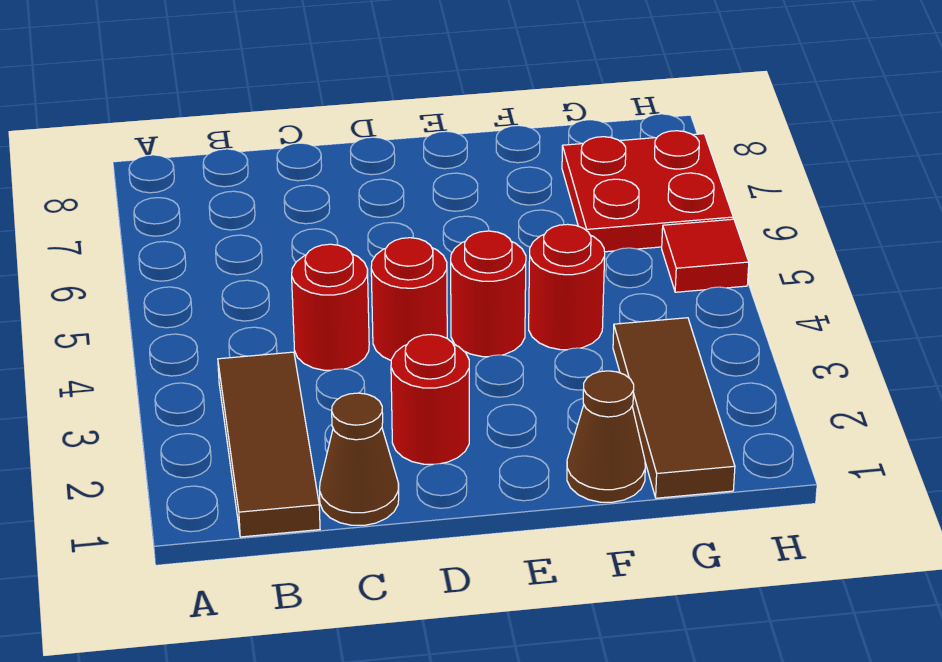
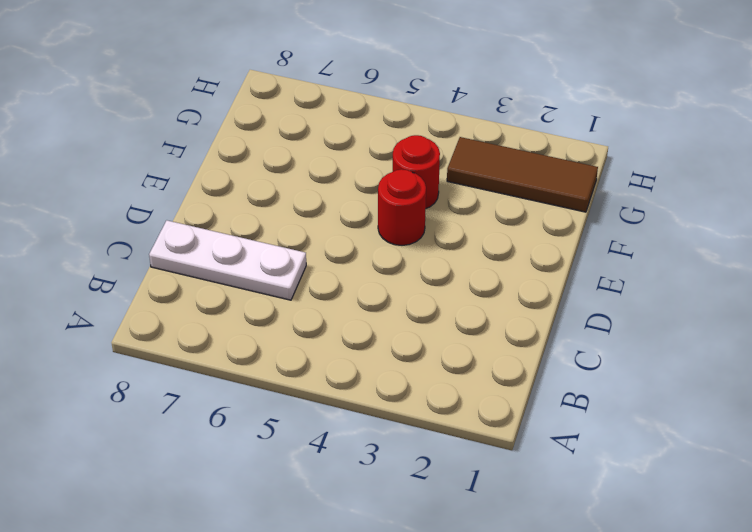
white plate C6:C8 level 1 -> none
none -> brown tile B1:B3 level 1
none -> brown cone C1 level 1

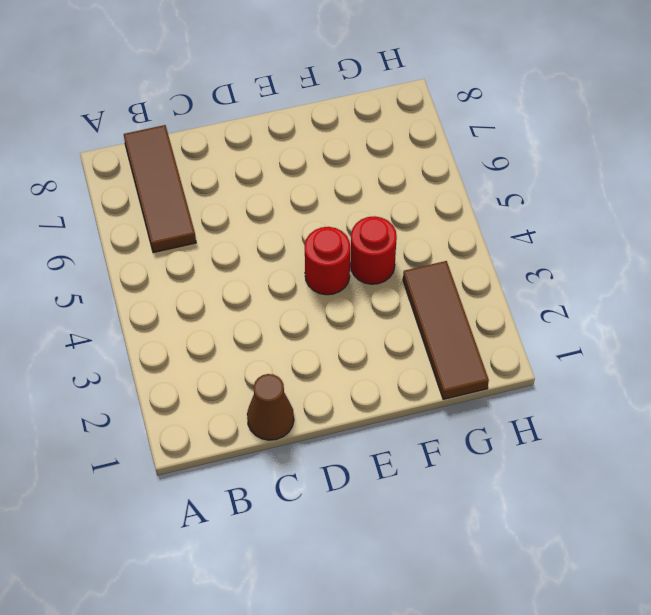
brown tile B6:B8 level 1 -> brown tile B1:B3 level 1
none -> red round brick C4 level 1
none -> red round brick D2 level 1

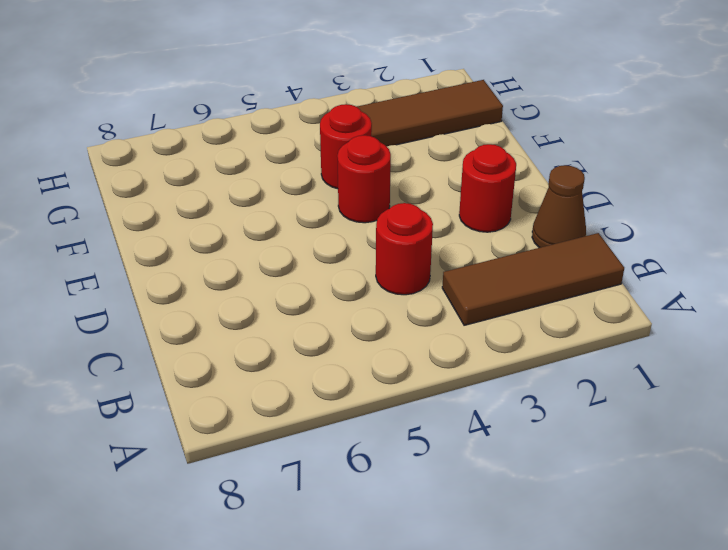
none -> red round brick D4 level 1
none -> brown cone F1 level 1

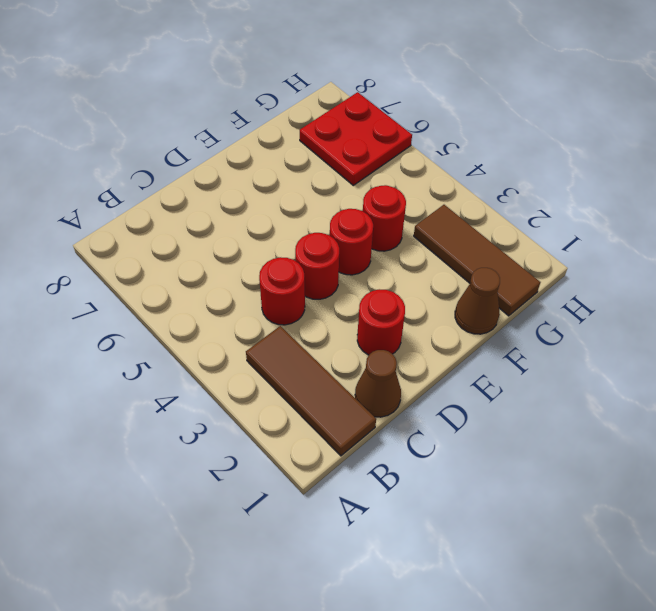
none -> red tile H5 level 1

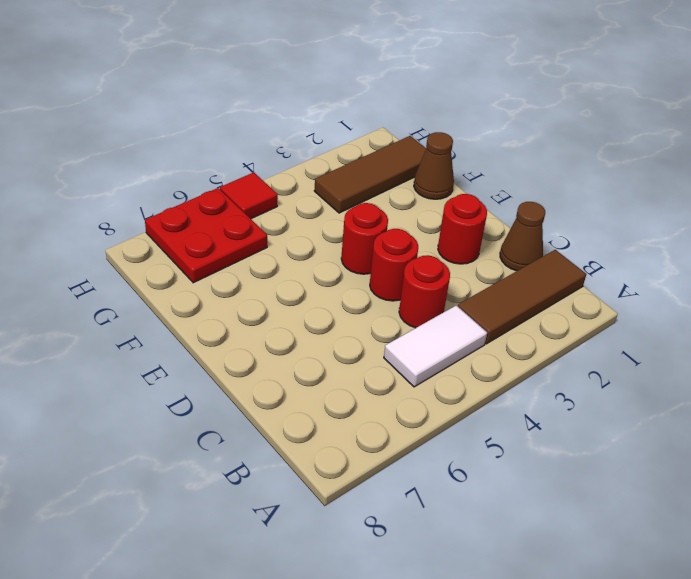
white tile B4:B5 level 1 -> none
none -> red round brick F4 level 1

